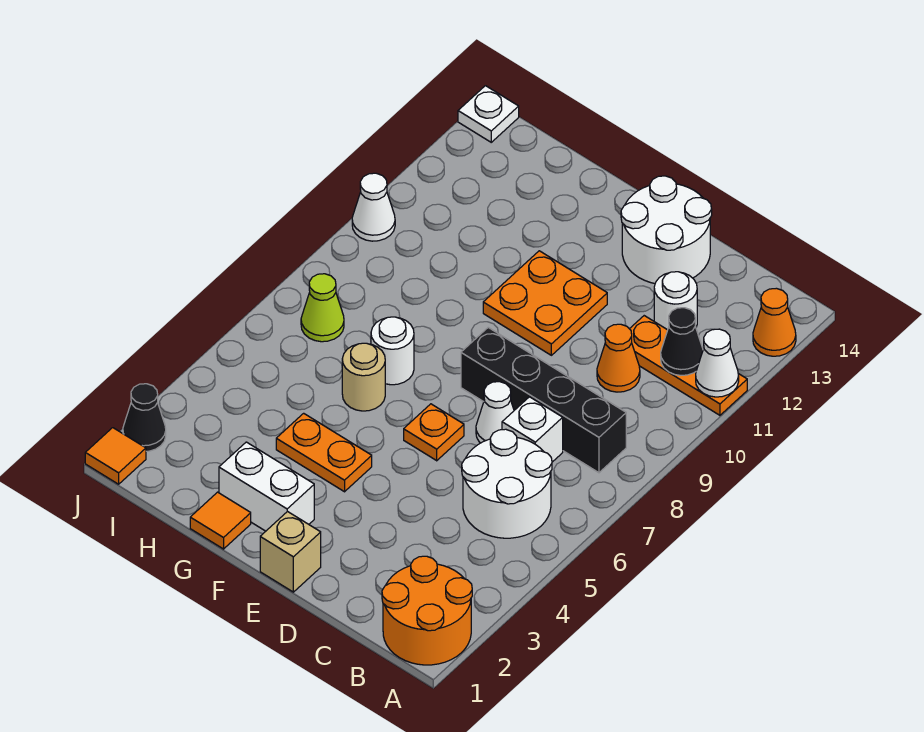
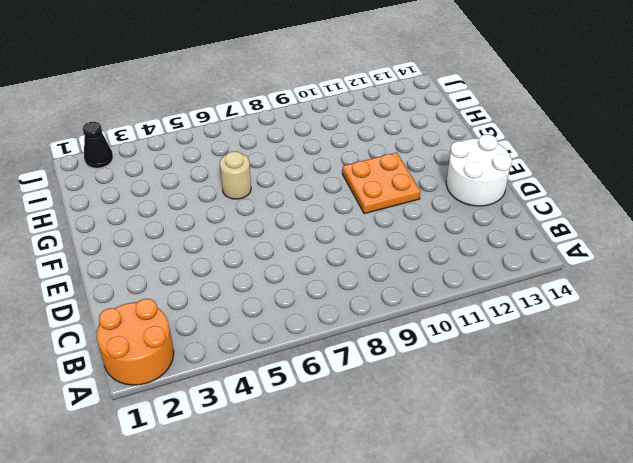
none -> orange plate A11:C11 level 1
none -> orange cone A13 level 1
none -> white round brick B5:C6 level 1

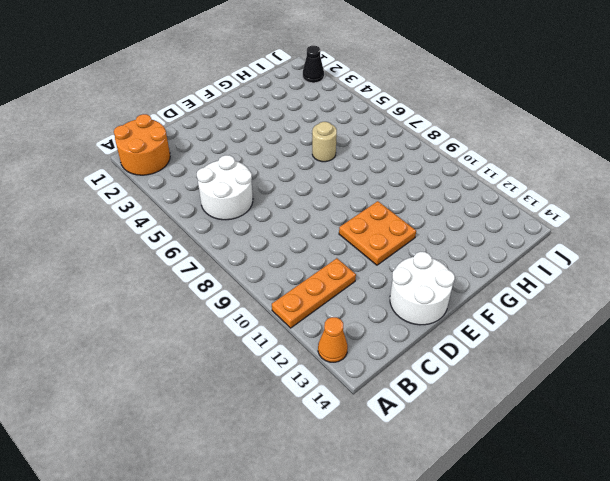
none -> black brick B8:E8 level 1
none -> white brick C7 level 1
none -> orange cone C10 level 1

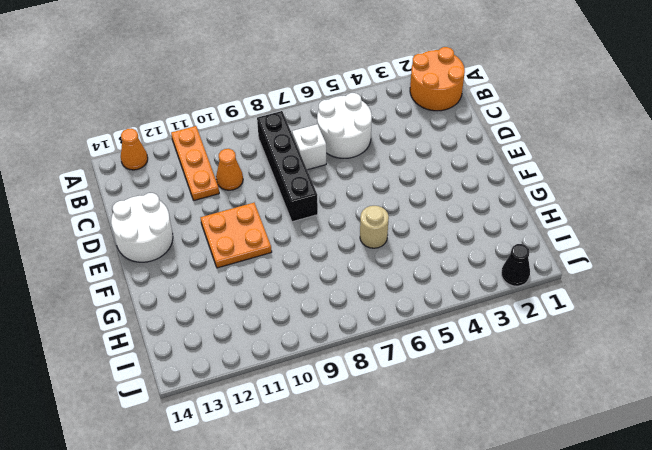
none -> white round brick C12 level 1
none -> white cone D7 level 1
none -> tan brick E1 level 1

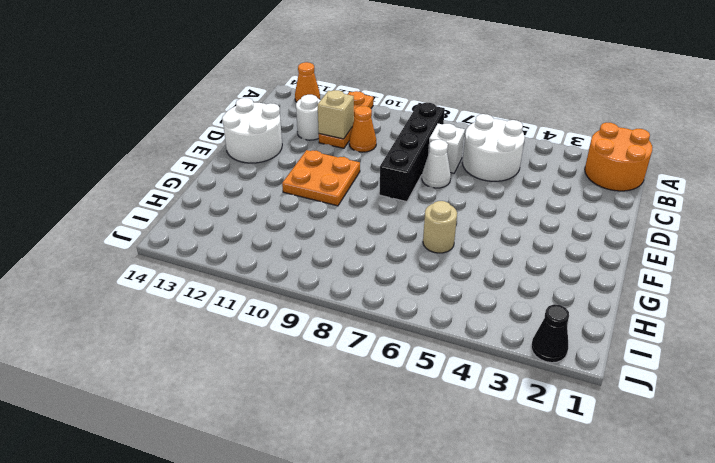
tan brick C11 level 2 -> tan brick E1 level 1
none -> orange plate E6 level 1
none -> white brick F2:G2 level 1
none -> orange plate F4:G4 level 1

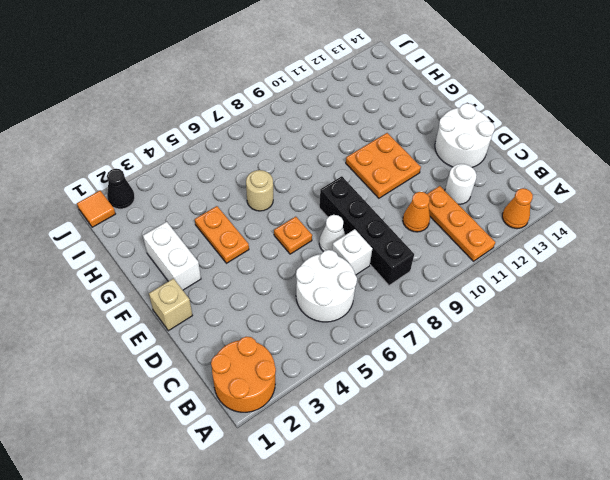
none -> orange tile G1 level 1
none -> white round brick G7 level 1
none -> lime cone I7 level 1

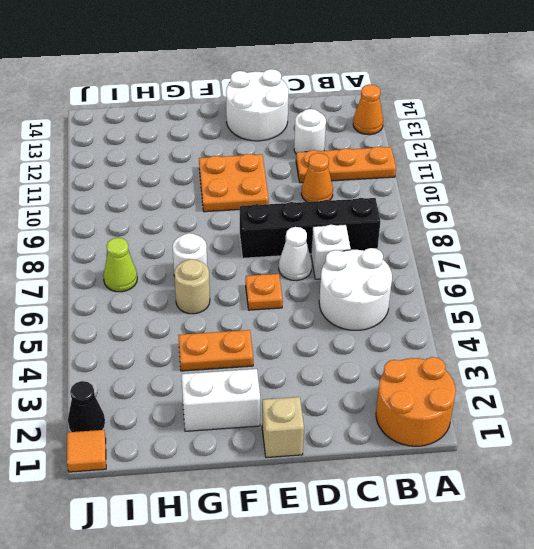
none -> orange tile G1 level 1
none -> white cone J10 level 1
none -> white plate J14 level 1

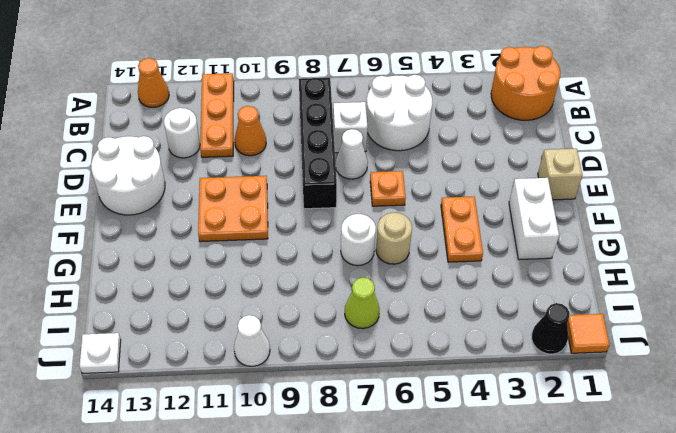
none -> orange tile G1 level 1
none -> white cone A11 level 2
none -> black cone B11 level 2

